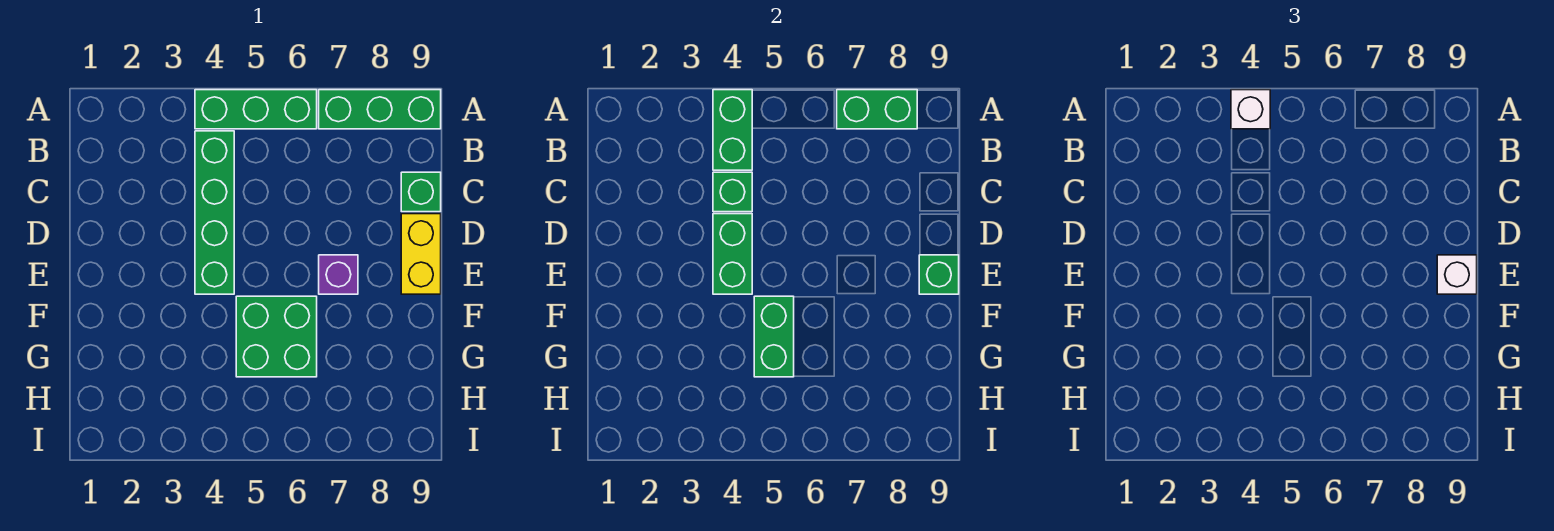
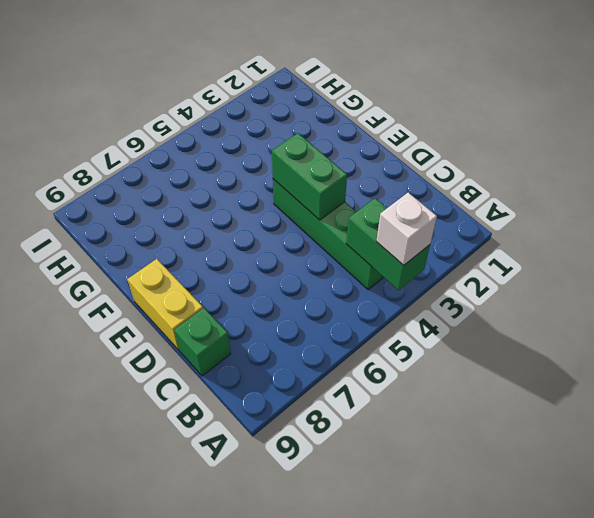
none -> green brick A4:A6 level 1
none -> green brick A7:A9 level 1
none -> purple brick E7 level 1

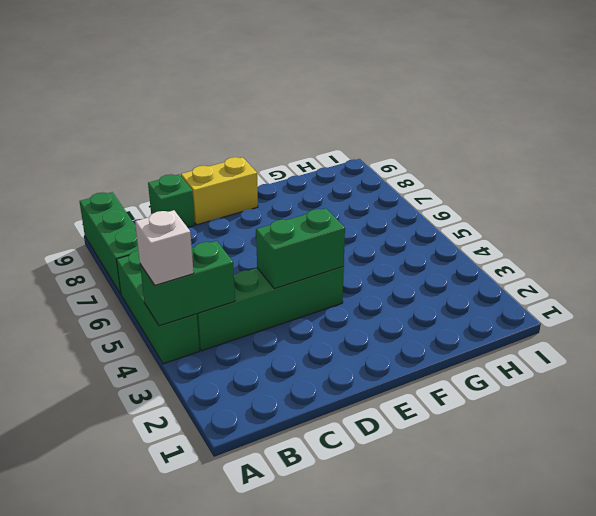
none -> purple brick E7 level 1
none -> green brick F5:G6 level 1
none -> green brick A7:A8 level 2

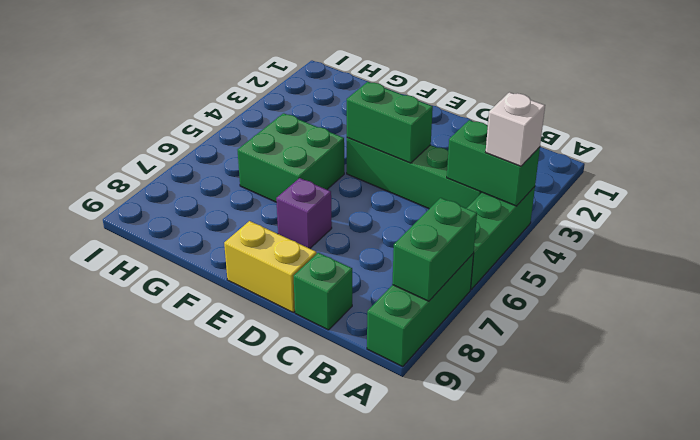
none -> green brick C4 level 2
none -> green brick E9 level 2
none -> green brick F5:G5 level 2

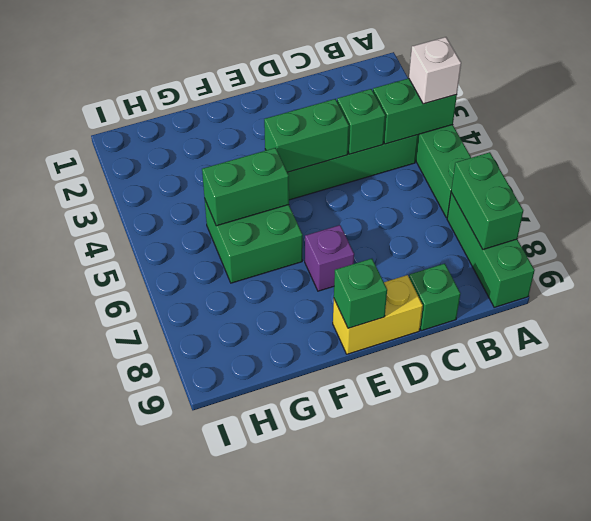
none -> white brick E9 level 3

